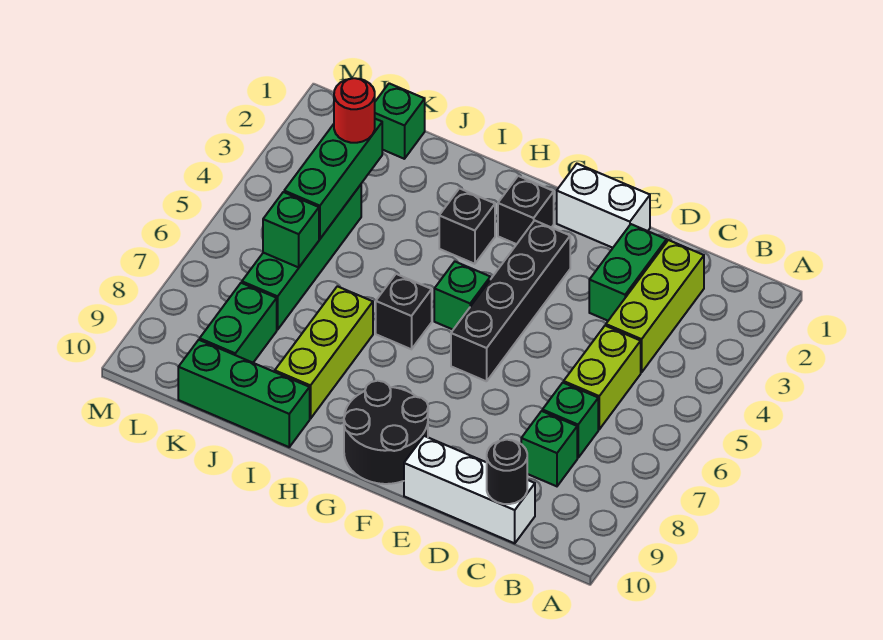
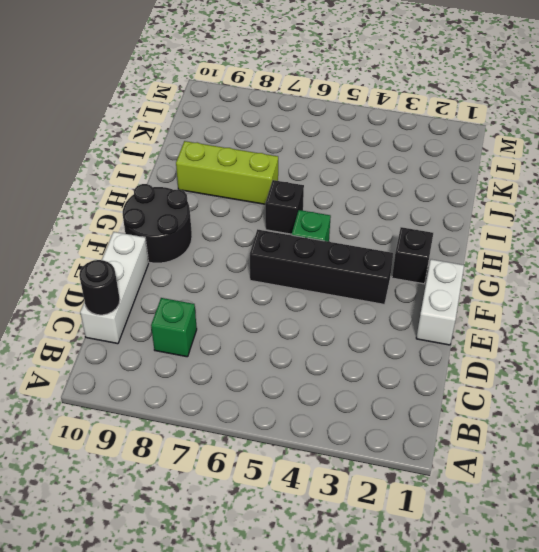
none -> lime brick C2:C4 level 1
none -> lime brick C5:C6 level 1
none -> green brick C7 level 1

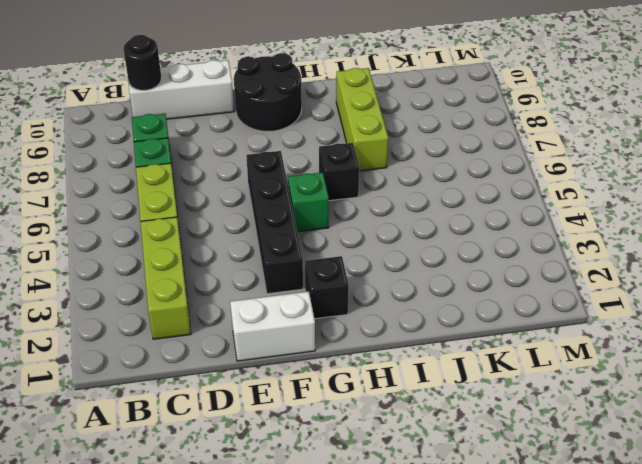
none -> green brick D2:D3 level 1
none -> black brick H3 level 1
none -> green brick I10:K10 level 1

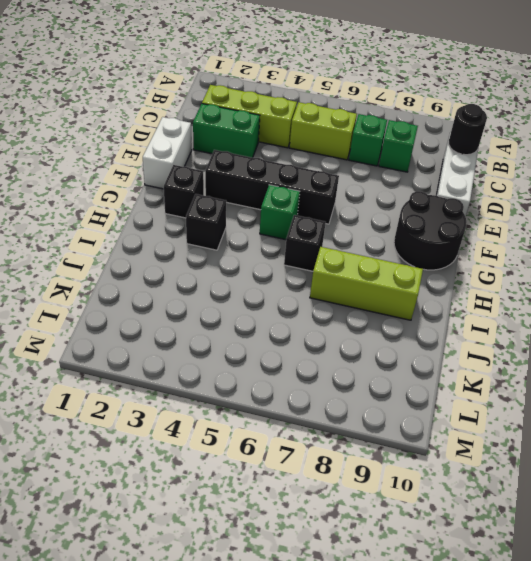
none -> green brick I10:K10 level 1
none -> green brick K1 level 1
none -> green brick K4:K7 level 1

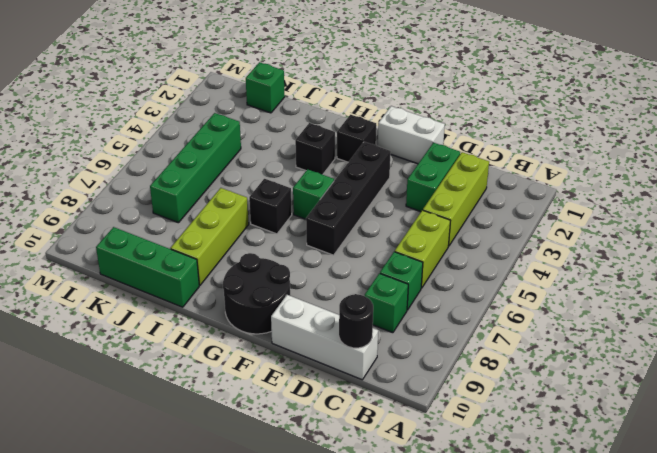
none -> green brick K8:K9 level 1
none -> green brick K3:K5 level 2
none -> green brick K6 level 2

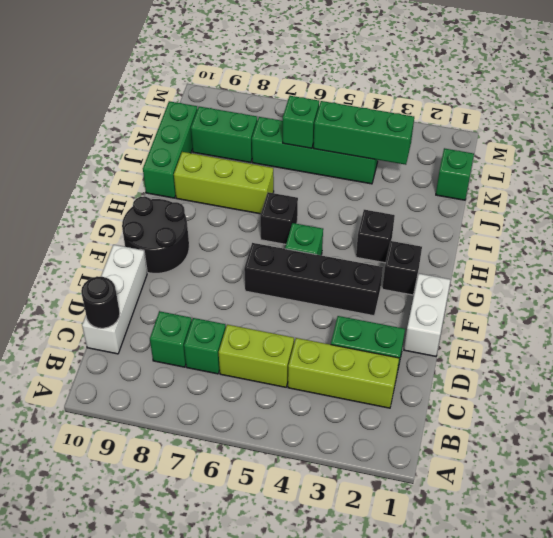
none -> red round brick K3 level 3

